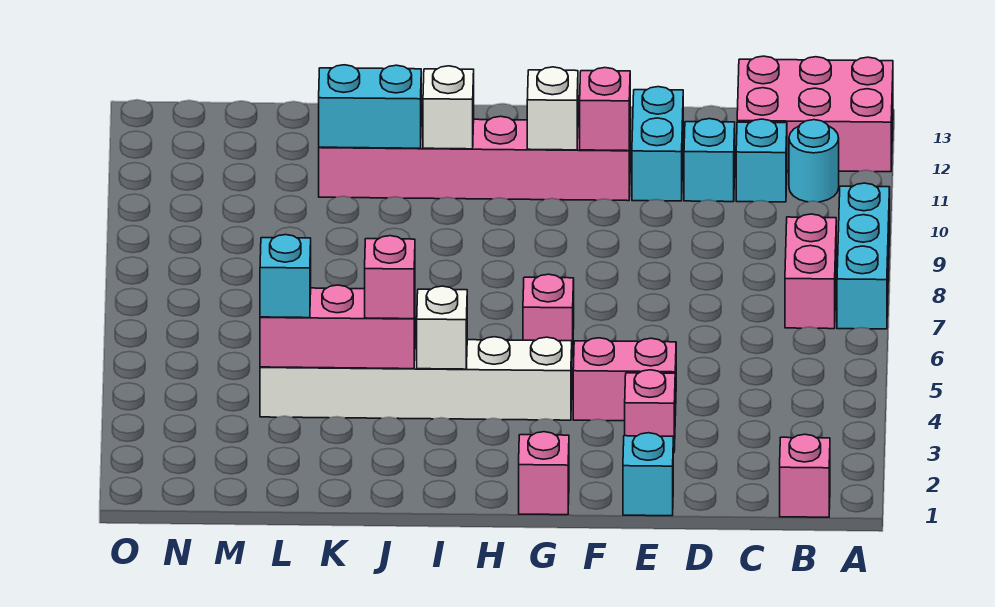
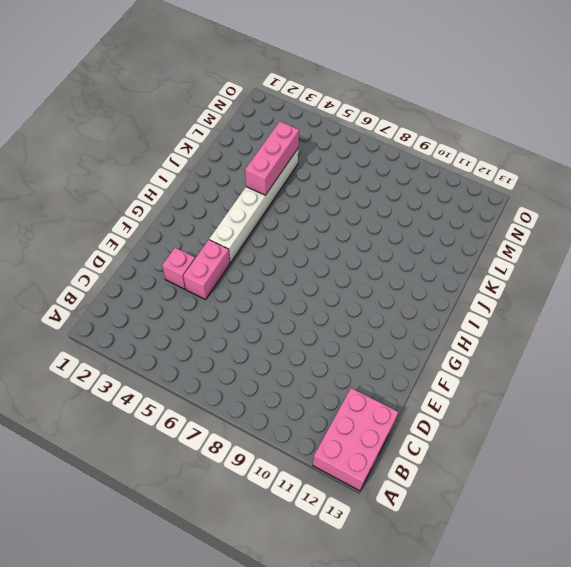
none -> cyan brick A7:A9 level 1
none -> pink brick B1 level 1
none -> pink brick B7:B8 level 1

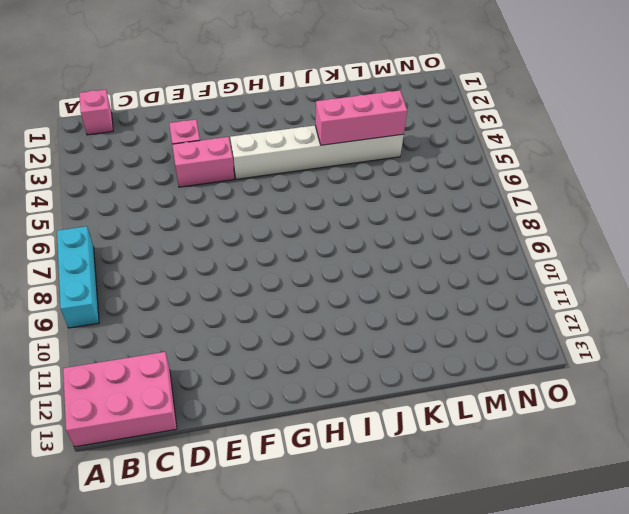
none -> pink brick B7:B8 level 1
none -> cyan round brick B11 level 1
none -> cyan brick C11 level 1

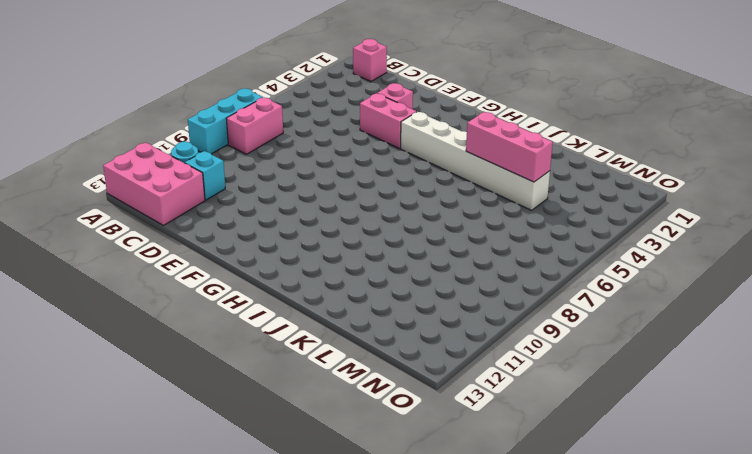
none -> cyan brick D11 level 1
none -> cyan brick E1 level 1
none -> cyan brick E11:E12 level 1

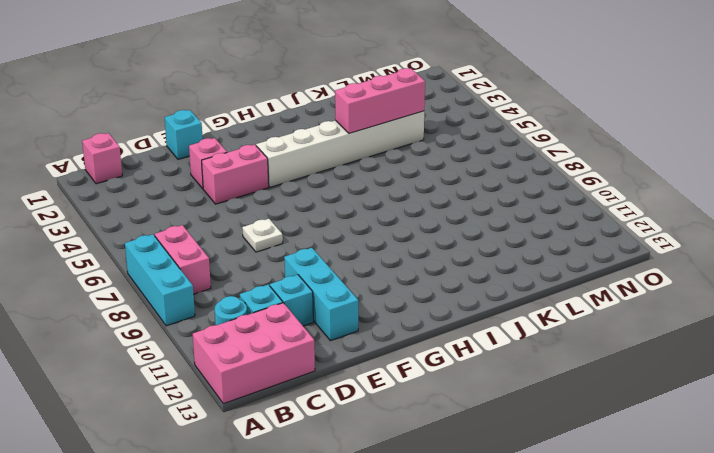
white plate E7 level 1 -> none
cyan brick E10:E12 level 1 -> cyan brick E11:E12 level 1
none -> pink brick F11:K11 level 1
none -> pink brick G1 level 1
none -> pink brick G6 level 1

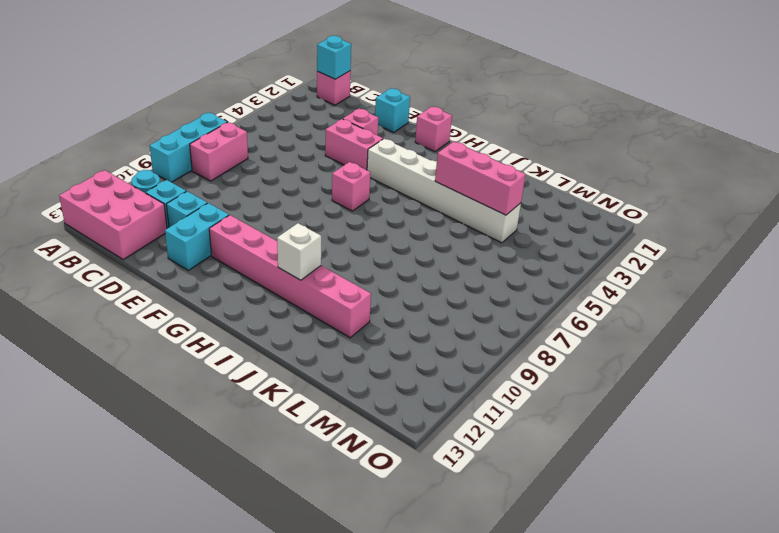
cyan brick B1 level 2 -> cyan brick L4 level 3
none -> pink brick F11 level 2
none -> white brick G11 level 2
none -> white brick I4 level 2

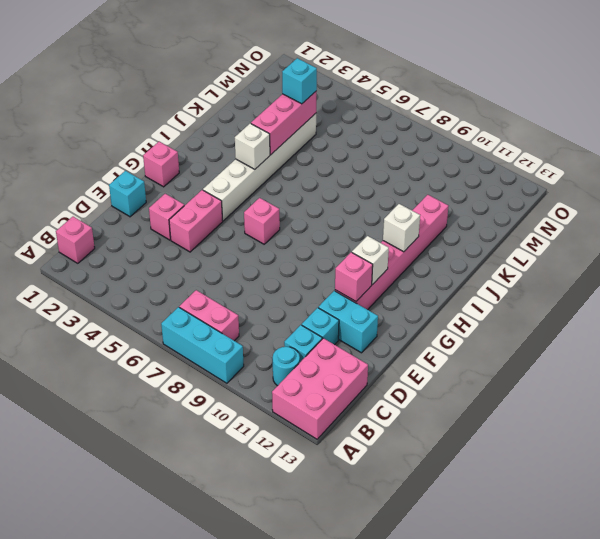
none -> cyan brick J11:K11 level 2
none -> pink brick J4 level 3

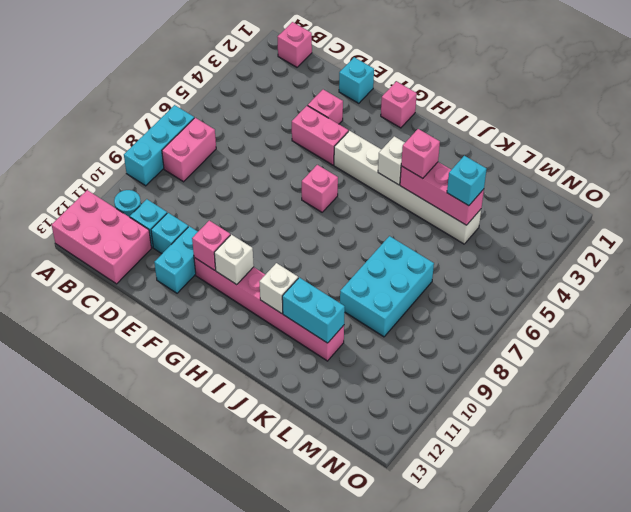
cyan brick K7:L9 level 1 -> none

